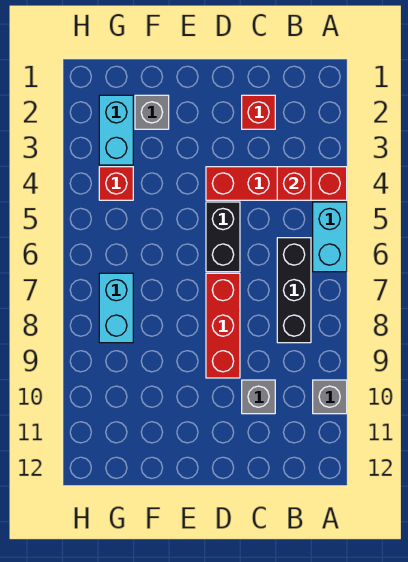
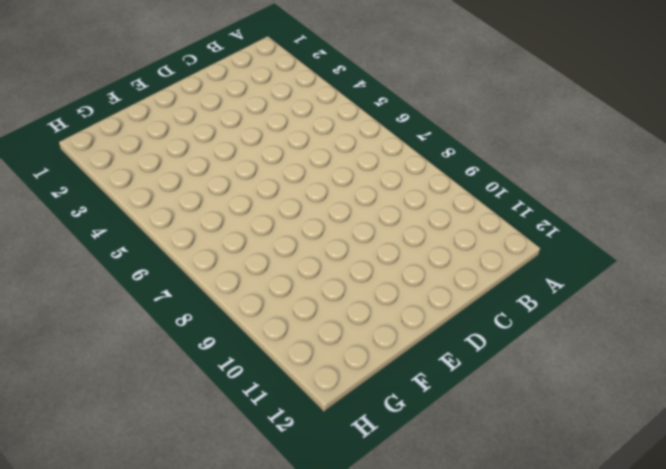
none -> red brick A4:D4 level 1
none -> cyan brick A5:A6 level 1
none -> grey brick A10 level 1

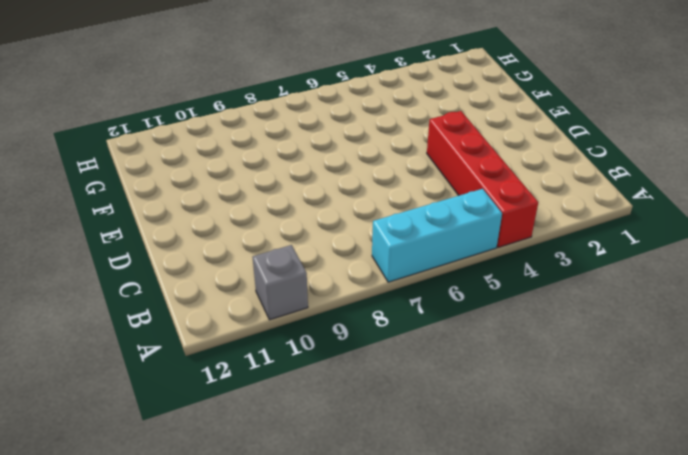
cyan brick A5:A7 level 1 -> cyan brick A5:A6 level 1
none -> black brick B6:B8 level 1
none -> red brick C2 level 1
none -> grey brick C10 level 1

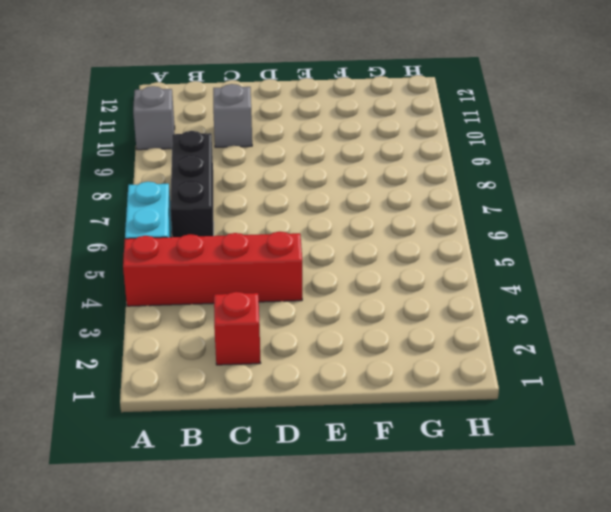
none -> black brick D5:D6 level 1
none -> red brick D7:D9 level 1
none -> grey brick F2 level 1

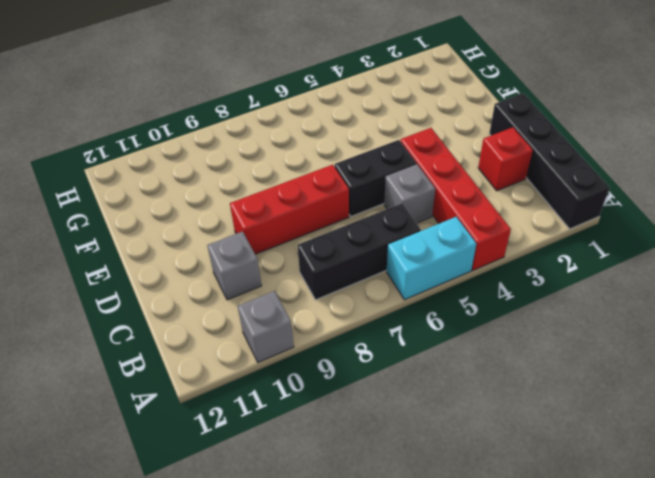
black brick A1:D1 level 1 -> none
grey brick C5 level 1 -> grey brick F2 level 1
none -> cyan brick G2:G3 level 1
none -> red brick G4 level 1
none -> cyan brick G7:G8 level 1

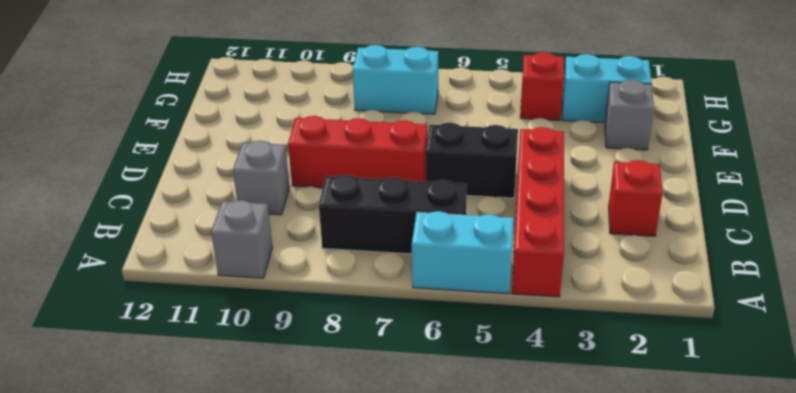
none -> red brick B4 level 2

